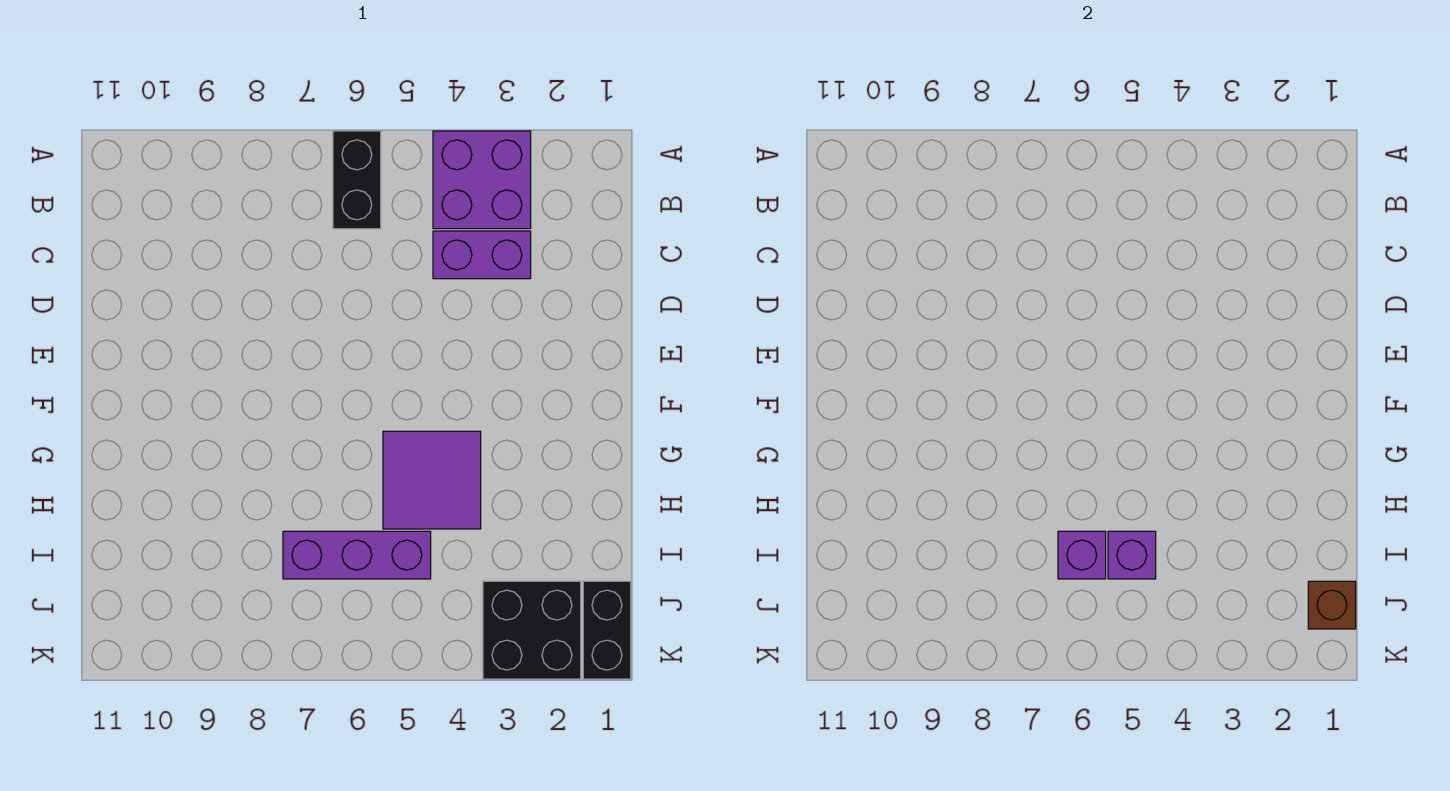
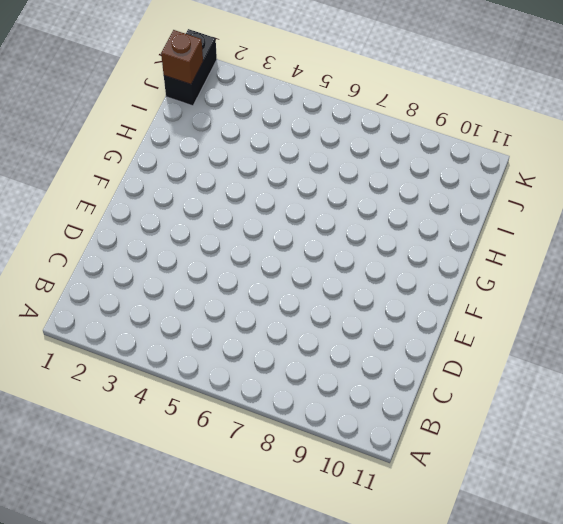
none -> purple brick A3:B4 level 1
none -> black brick A6:B6 level 1

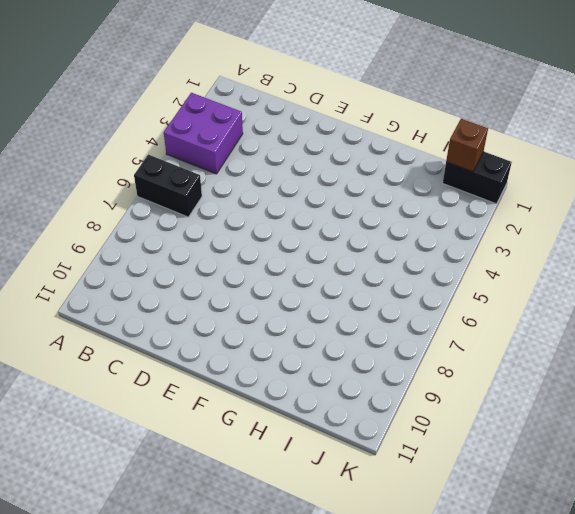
none -> purple brick C3:C4 level 1
none -> purple tile G4:H5 level 1

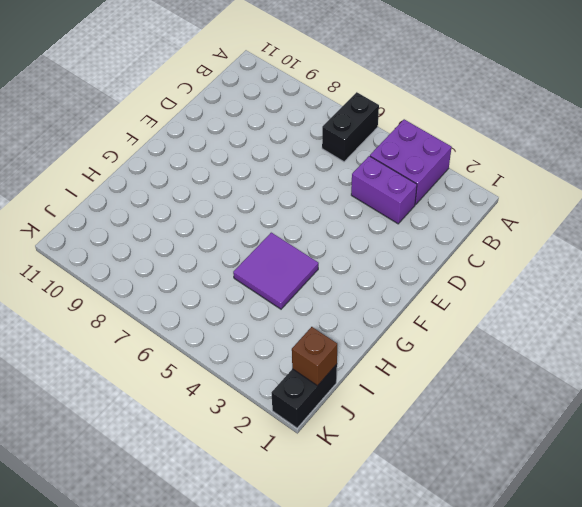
none -> purple brick I5:I7 level 1
none -> black brick J2:K3 level 1

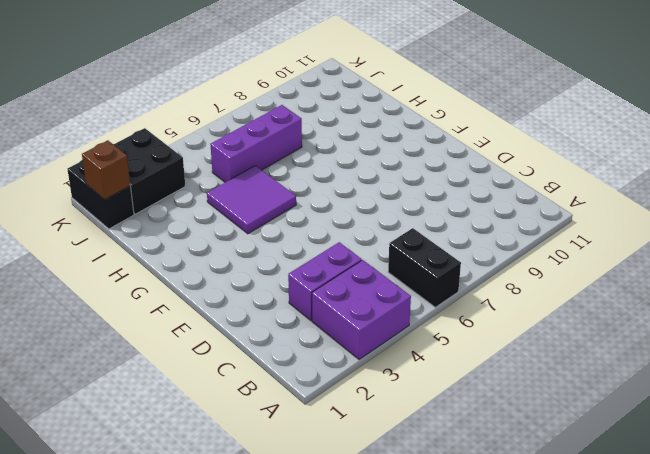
none -> purple brick I5 level 2
none -> purple brick I6 level 2

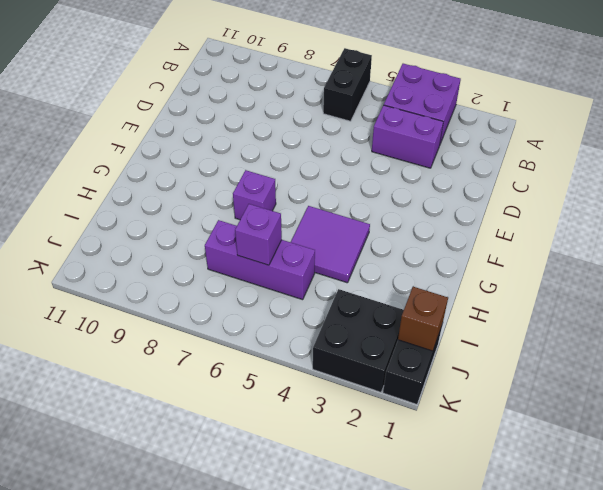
purple brick G7 level 1 -> purple brick I5 level 2

